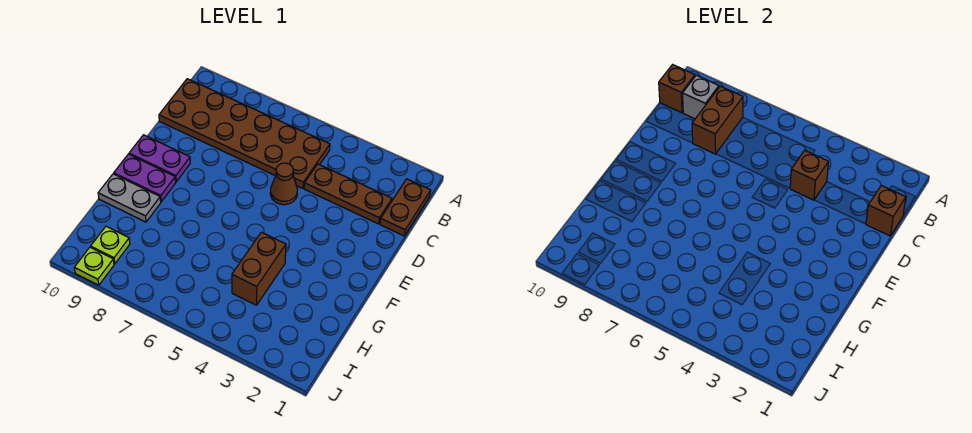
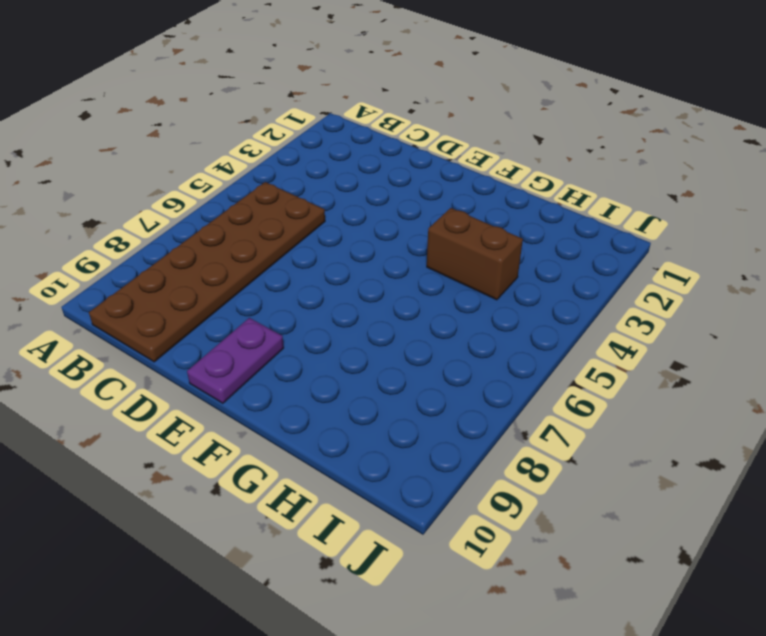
none -> brown plate B1:C1 level 1
none -> brown plate C2:C4 level 1
none -> brown cone D5 level 1

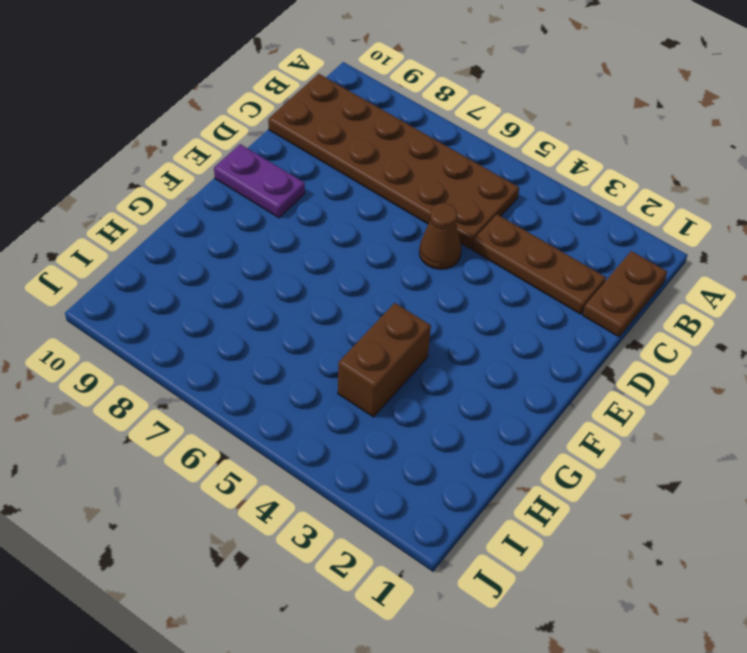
none -> purple plate F9:F10 level 1
none -> grey plate G9:G10 level 1
none -> lime plate I9 level 1

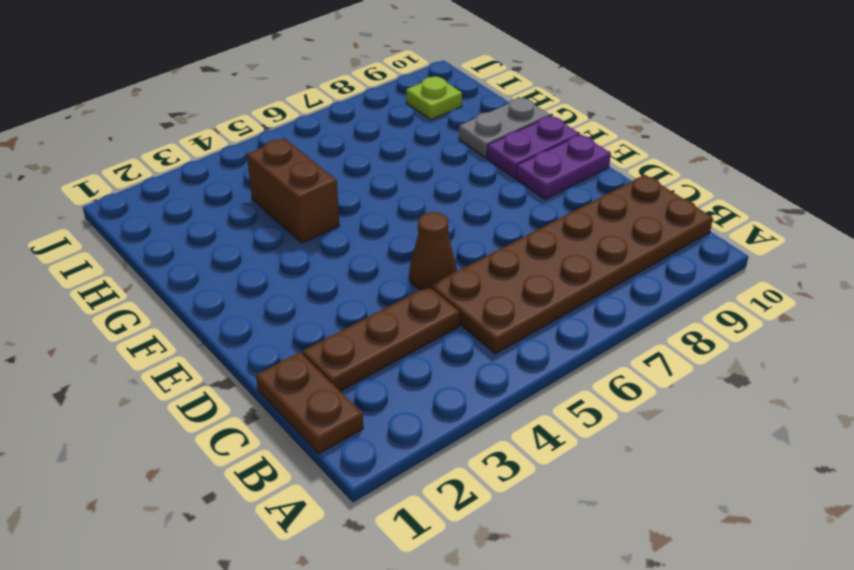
none -> lime plate J9 level 1
none -> brown brick B8:C8 level 2
none -> grey brick B9 level 2

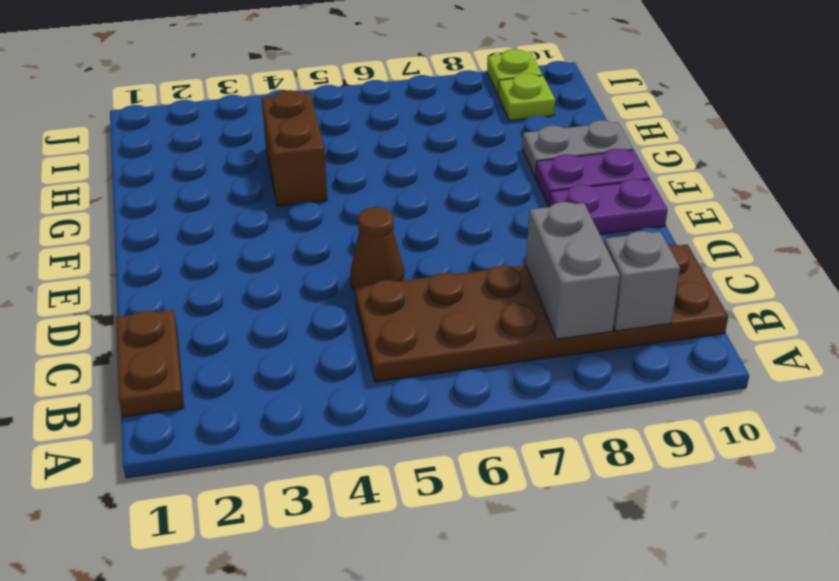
grey brick B8:C8 level 2 -> brown brick B8:C8 level 2
none -> brown plate C2:C4 level 1
none -> brown brick B10 level 2
none -> brown brick C1 level 2

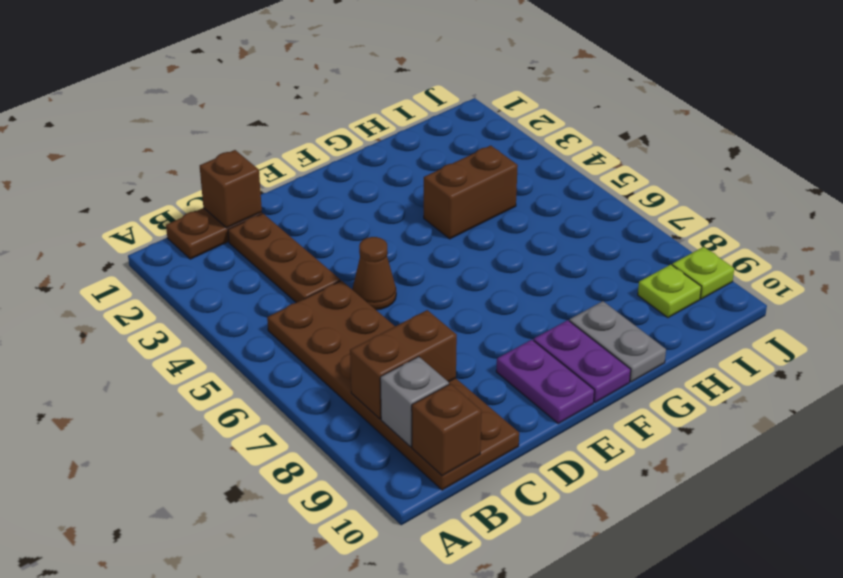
none -> brown brick C4 level 2

